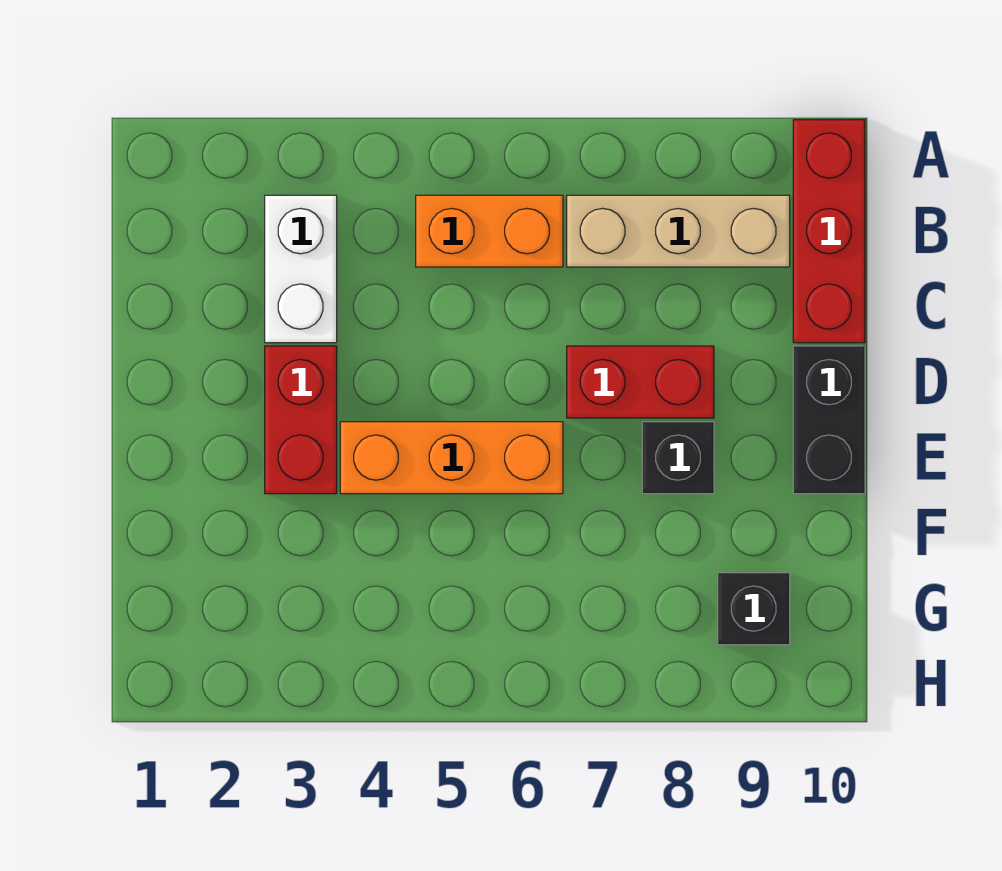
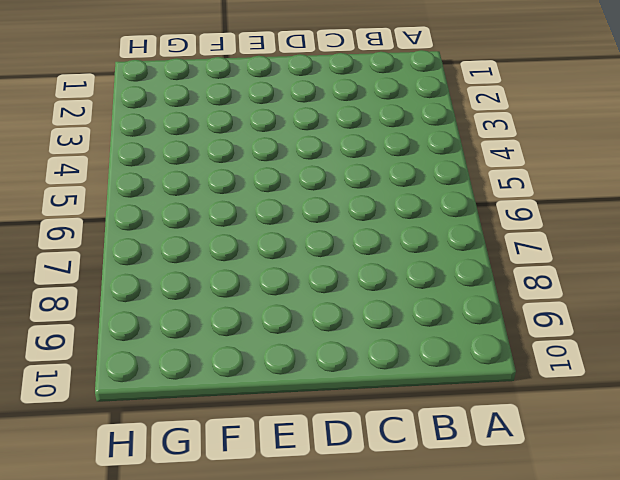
none -> red brick A10:C10 level 1
none -> white brick B3:C3 level 1

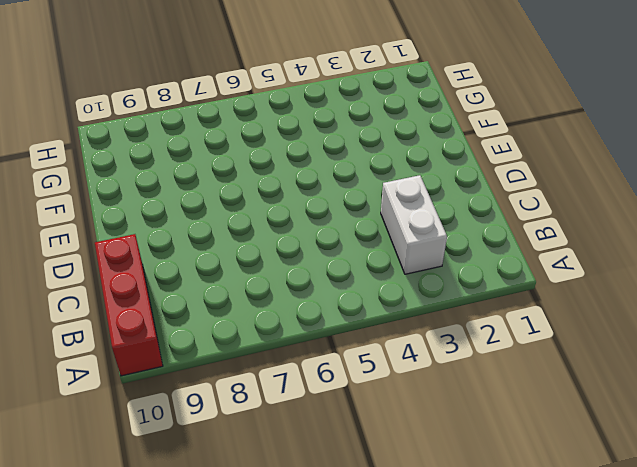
none -> orange brick B5:B6 level 1
none -> tan brick B7:B9 level 1

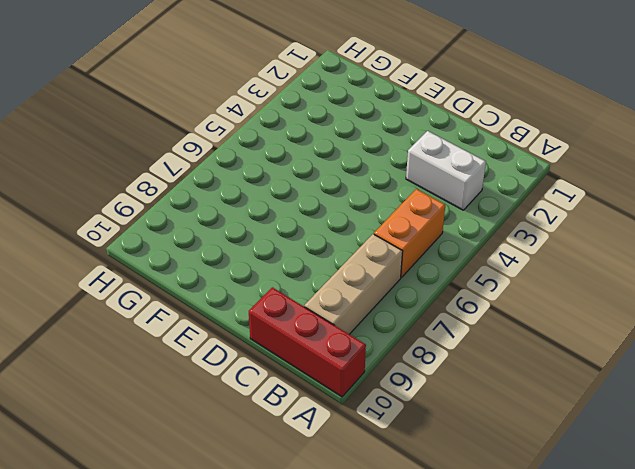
none -> red brick D3:E3 level 1
none -> red brick D7:D8 level 1

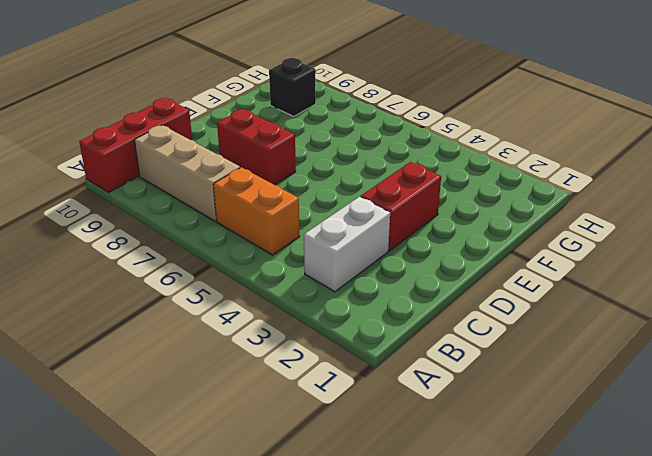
none -> black brick D10:E10 level 1
none -> orange brick E4:E6 level 1

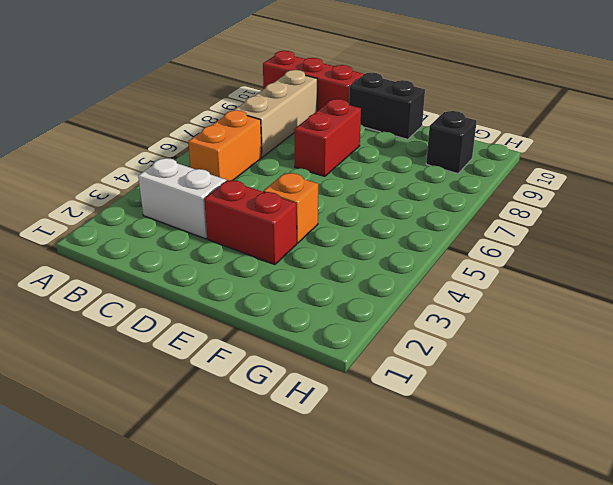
orange brick E4 level 1 -> orange brick E4:E6 level 1
none -> black brick E8 level 1

